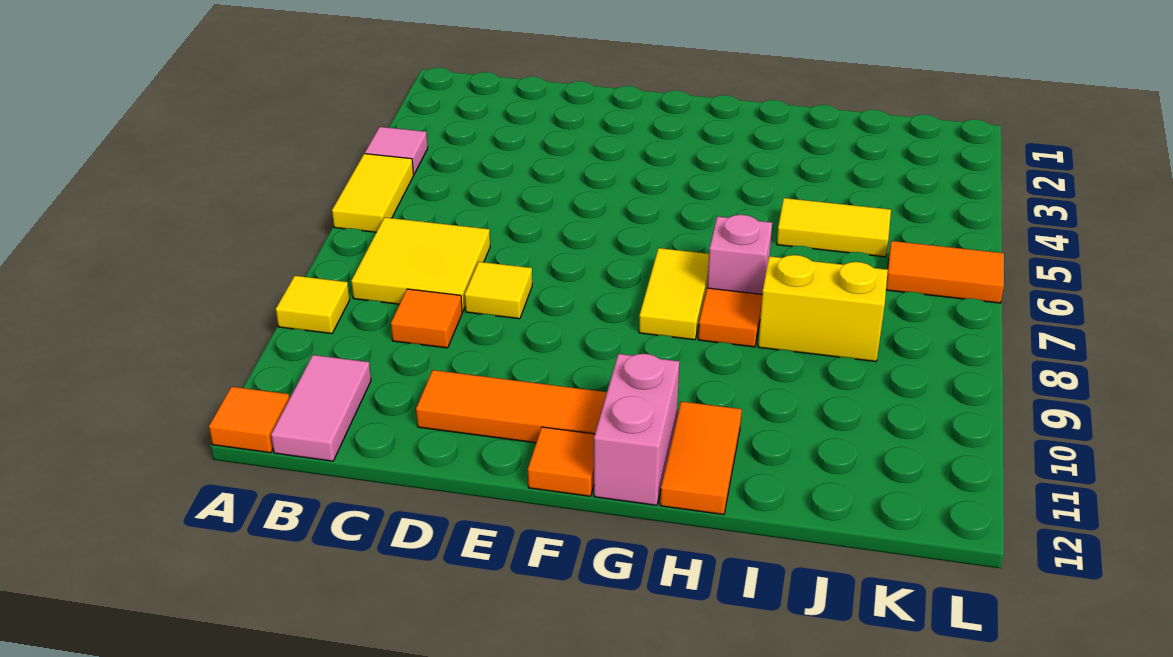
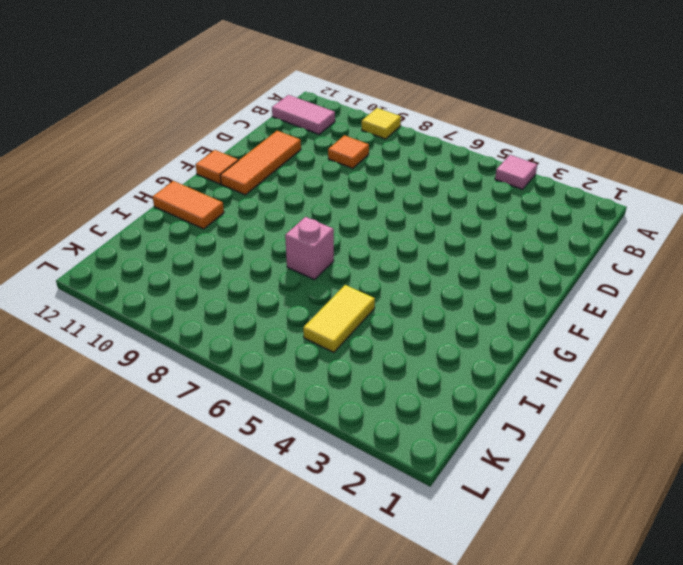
none -> yellow tile A5:A6 level 1
none -> orange tile A12 level 1
none -> yellow tile B7:C8 level 1

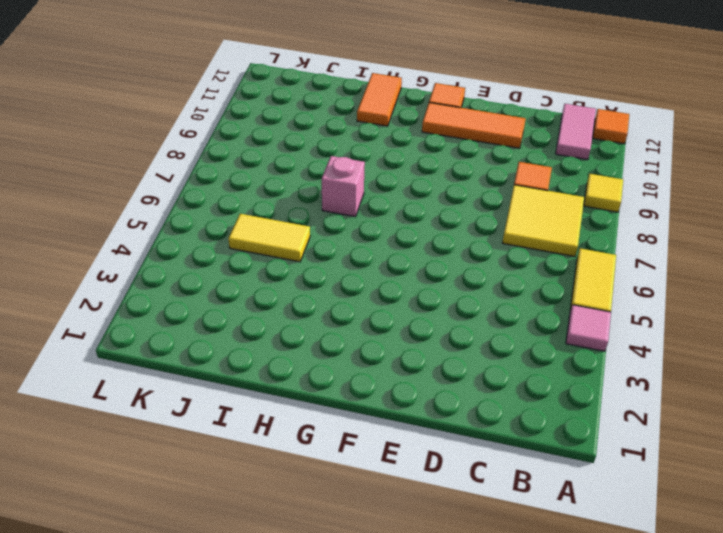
none -> yellow tile D8 level 1
none -> yellow tile G7:G8 level 1
none -> pink brick G11:G12 level 1

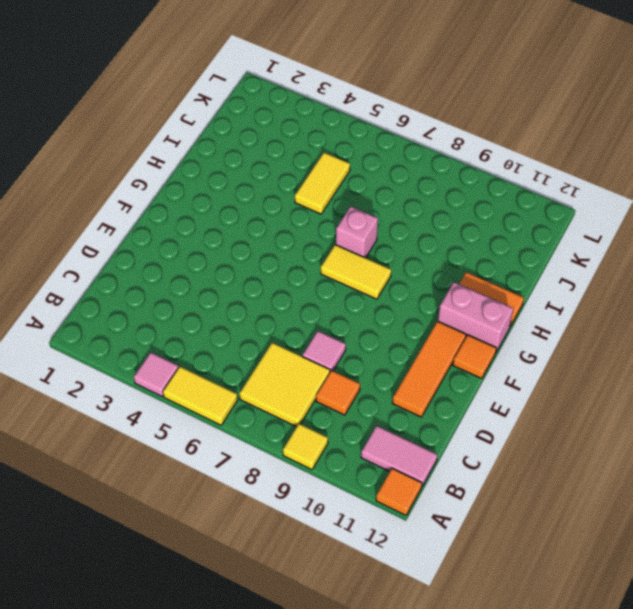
pink tile D8 level 1 -> yellow tile D8 level 1
none -> orange tile H8 level 1
none -> yellow brick I8:J8 level 1
none -> orange tile K6:L6 level 1

